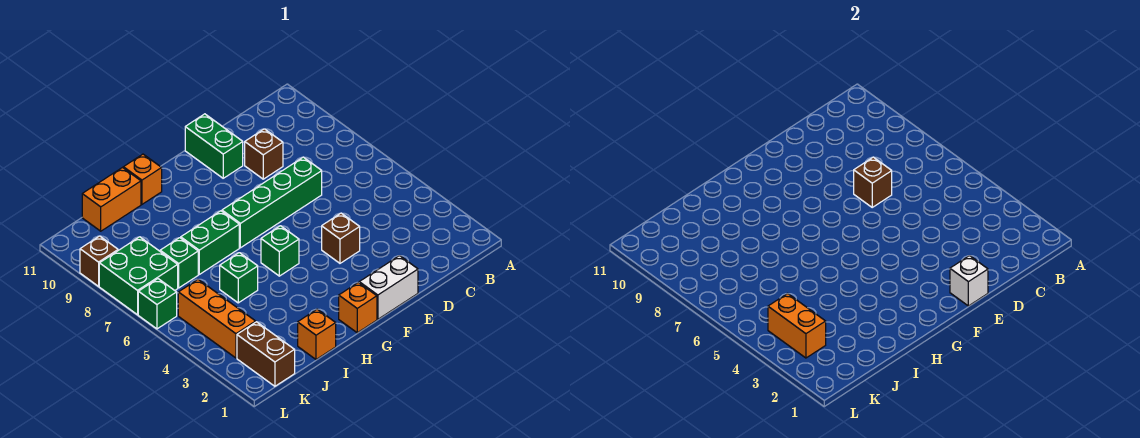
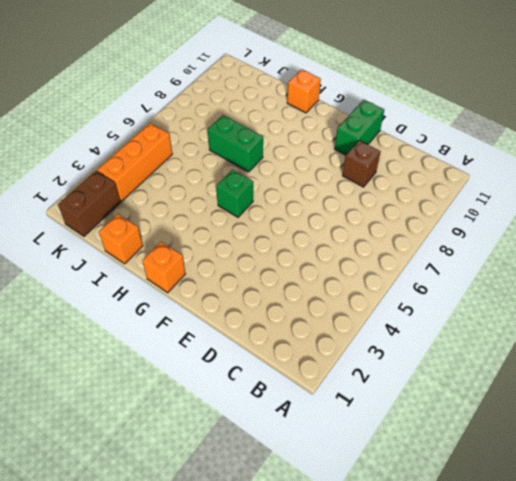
none -> green brick D7:G7 level 1
none -> white brick E1:F1 level 1
none -> brown brick E4 level 1

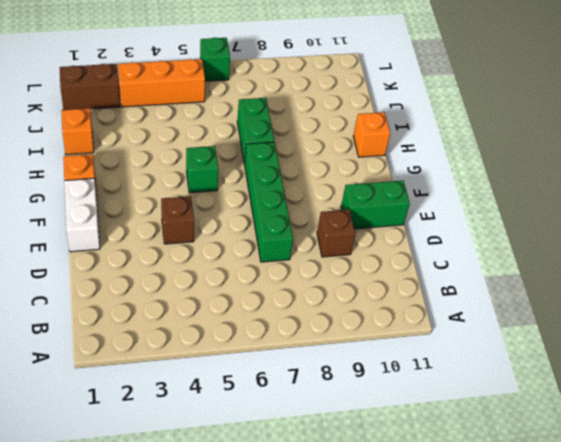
none -> green brick I5 level 1
none -> orange brick I11:J11 level 1
none -> green brick J7 level 1

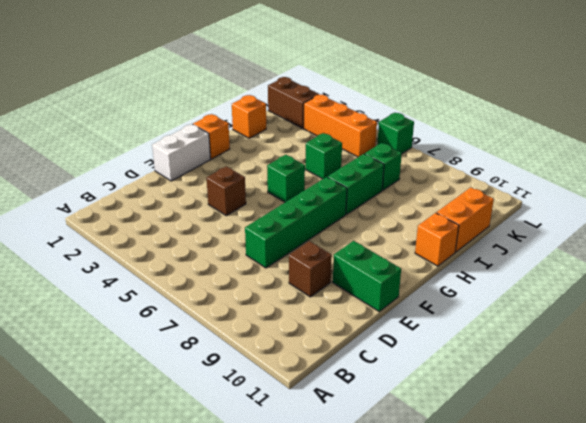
none -> green brick K7:L8 level 1
none -> brown brick L9 level 1
none -> brown brick D7 level 2

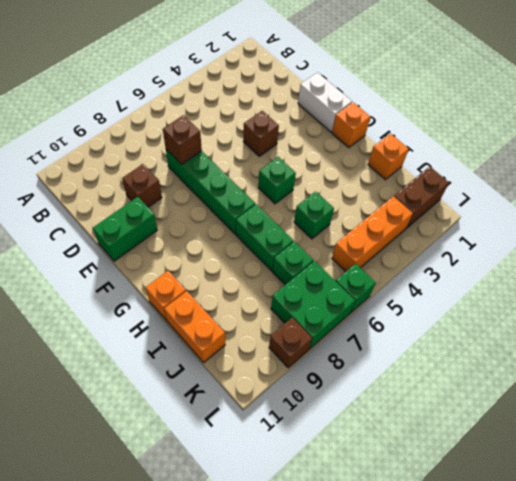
none -> white brick E1 level 2
none -> orange brick K3:K4 level 2

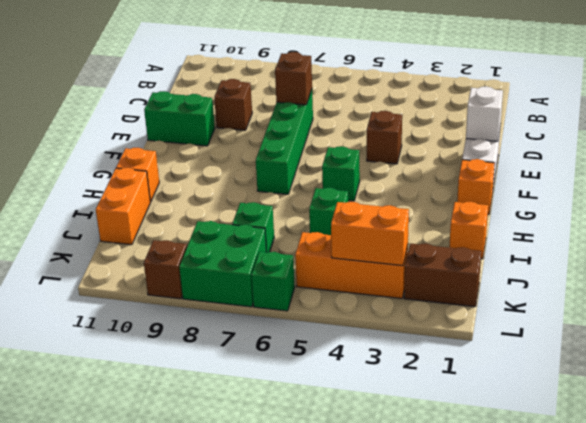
none -> green brick H7:I7 level 1

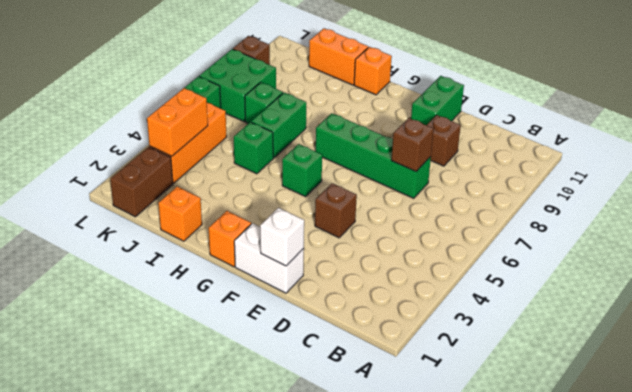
green brick I6:I7 level 1 -> green brick H7:I7 level 1

